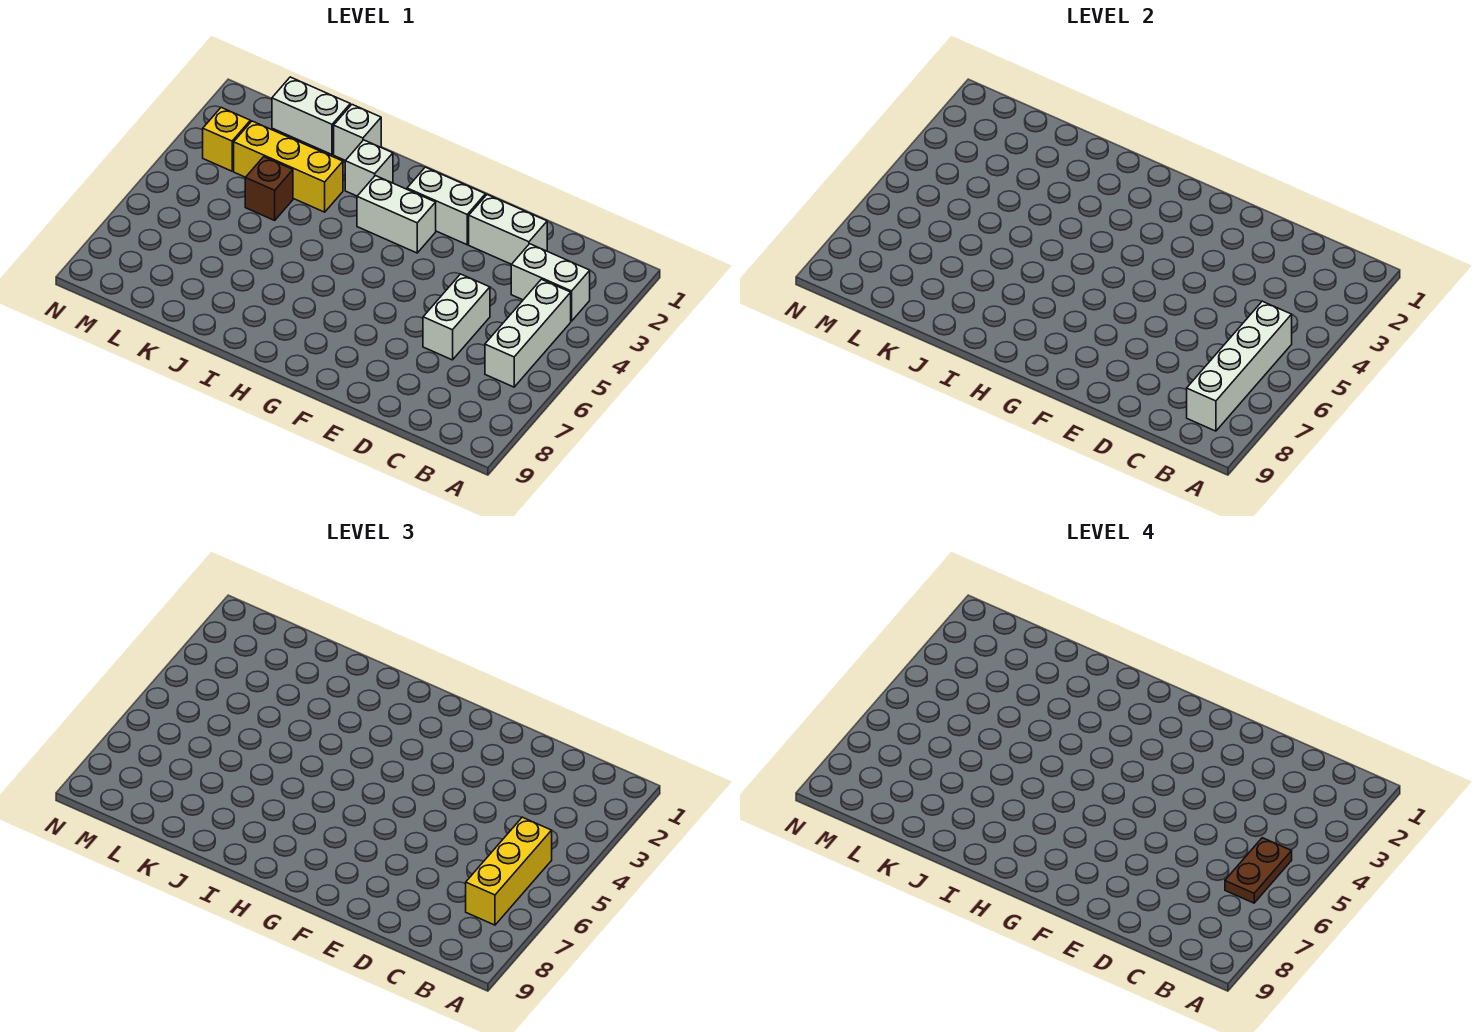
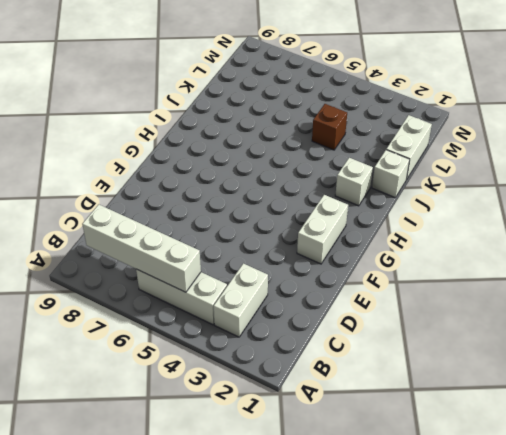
none -> white brick D2:E2 level 1
none -> white brick D5:D6 level 1
none -> white brick G3:H3 level 1

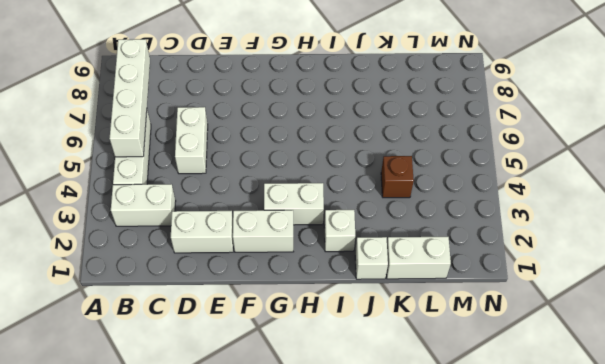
none -> yellow brick J3:L3 level 1
none -> yellow brick M3 level 1
none -> yellow brick B5:B7 level 3

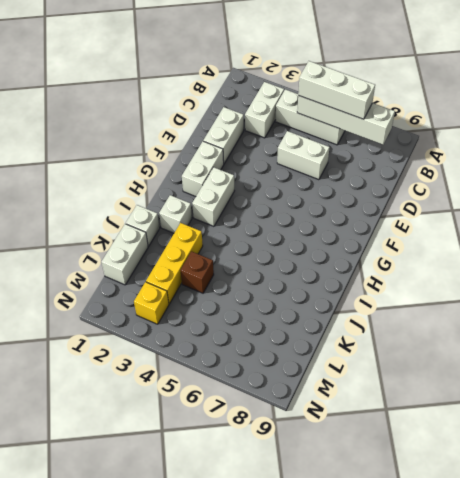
white brick B5:B7 level 3 -> yellow brick B5:B7 level 3
none -> brown plate B5:B6 level 4

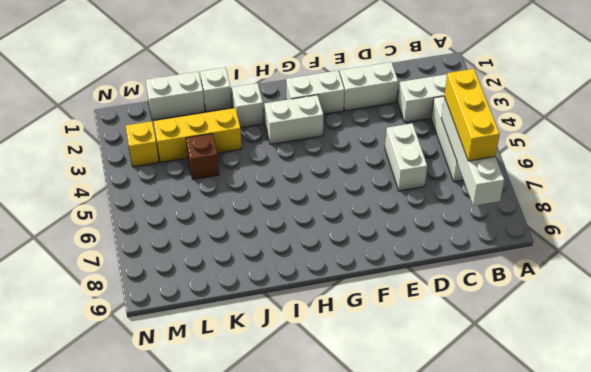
none -> brown plate B5:B6 level 4

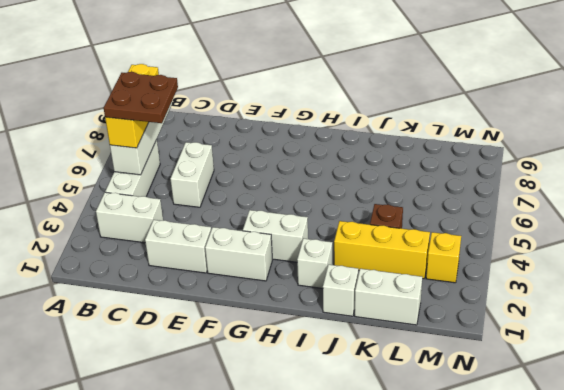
brown plate B5:C6 level 4 -> brown plate B5:B6 level 4

